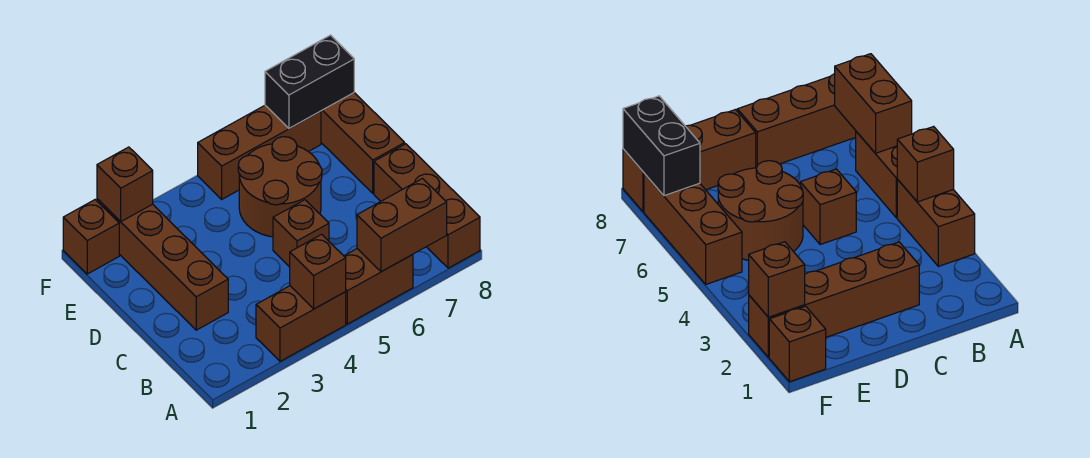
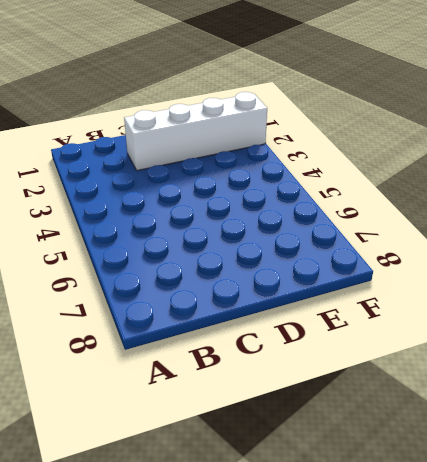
white brick C2:F2 level 1 -> brown brick C2:F2 level 1
none -> brown brick A3:A4 level 1
none -> brown brick A5:A6 level 1
none -> brown brick A8:C8 level 1

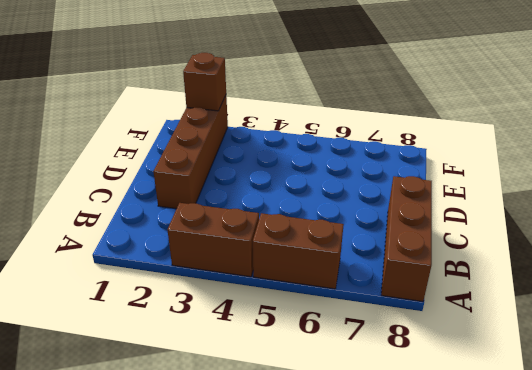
none -> brown brick C5 level 1
none -> brown round brick D5:E6 level 1
none -> brown brick D8:F8 level 1

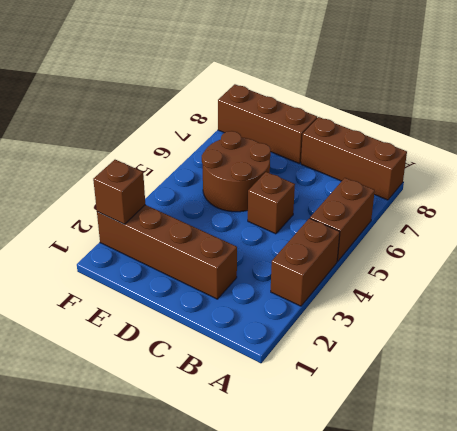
none -> brown brick F1 level 1
none -> brown brick F5:F7 level 1
none -> brown brick A4 level 2

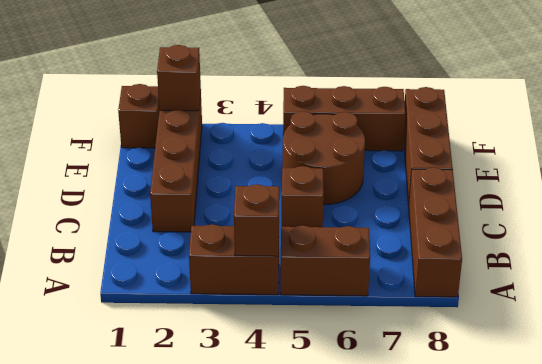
none -> brown brick A6:A7 level 2
none -> black brick F7:F8 level 2

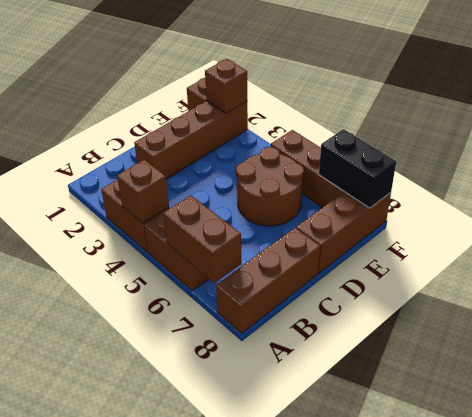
none -> brown brick C5 level 1

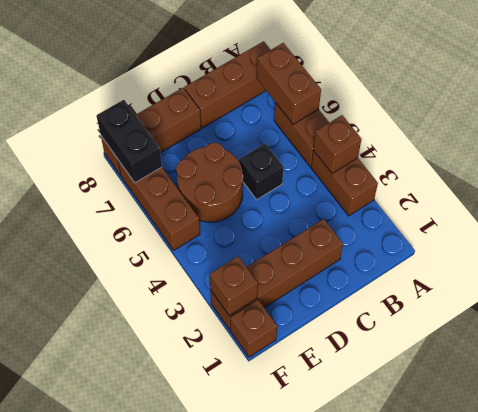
black brick C5 level 1 -> brown brick C5 level 1

